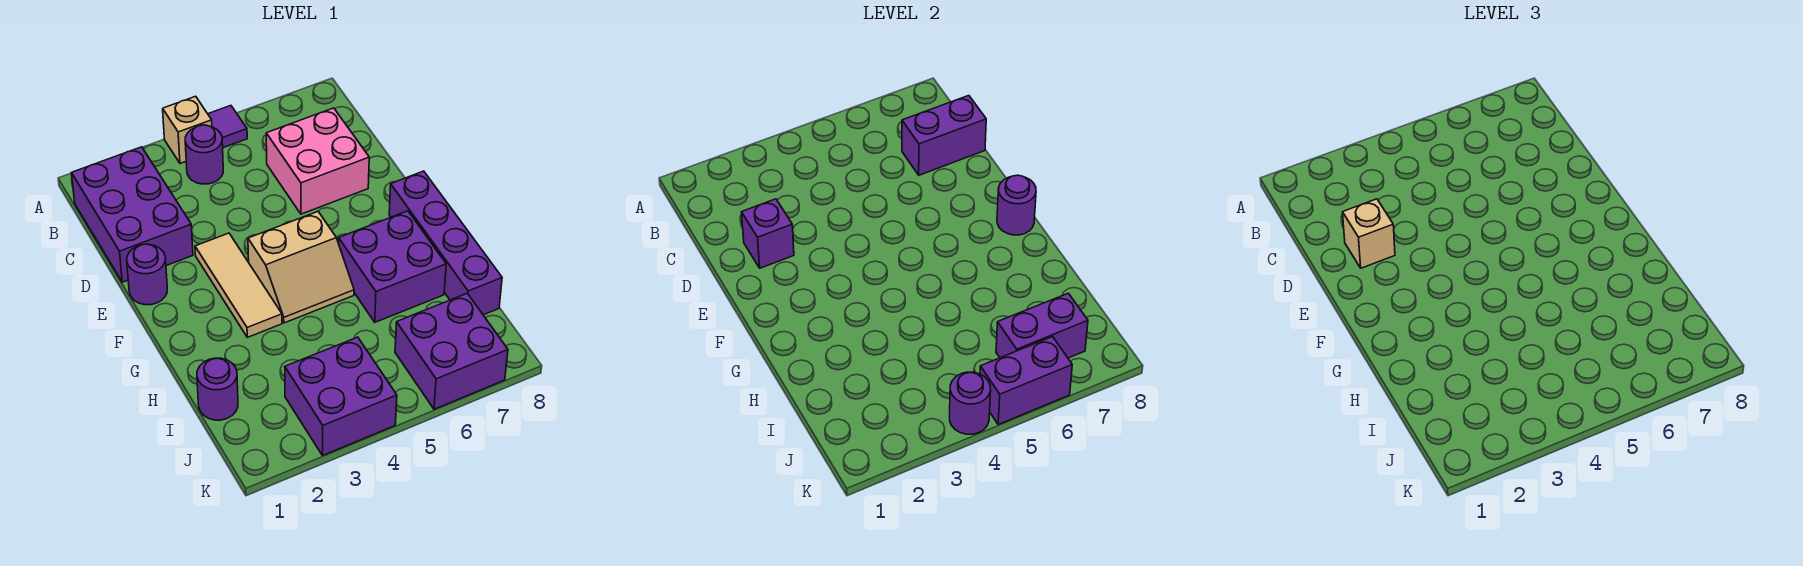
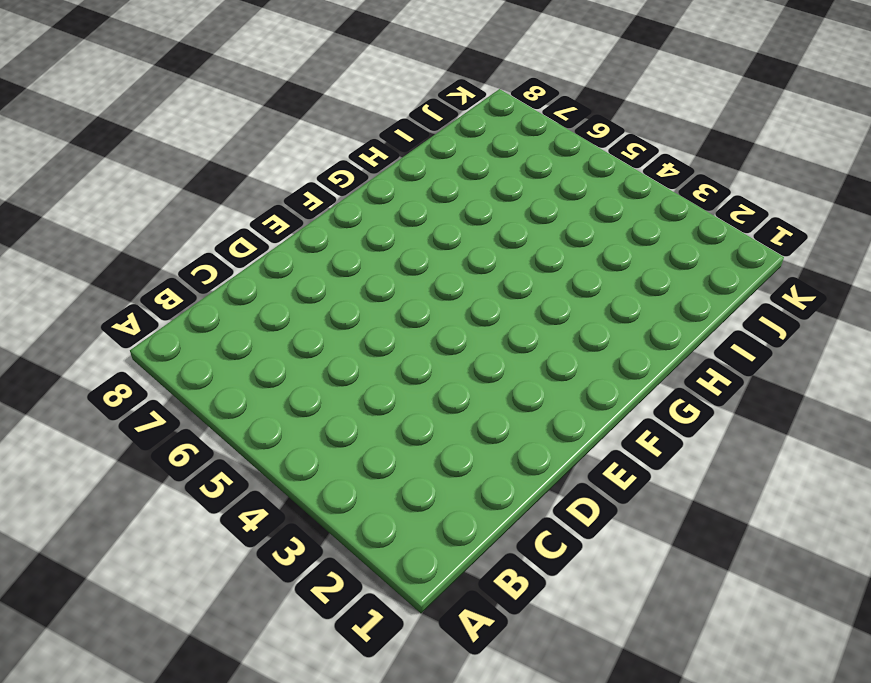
none -> tan brick A4 level 1
none -> purple tile A5 level 1
none -> purple brick B1:D2 level 1

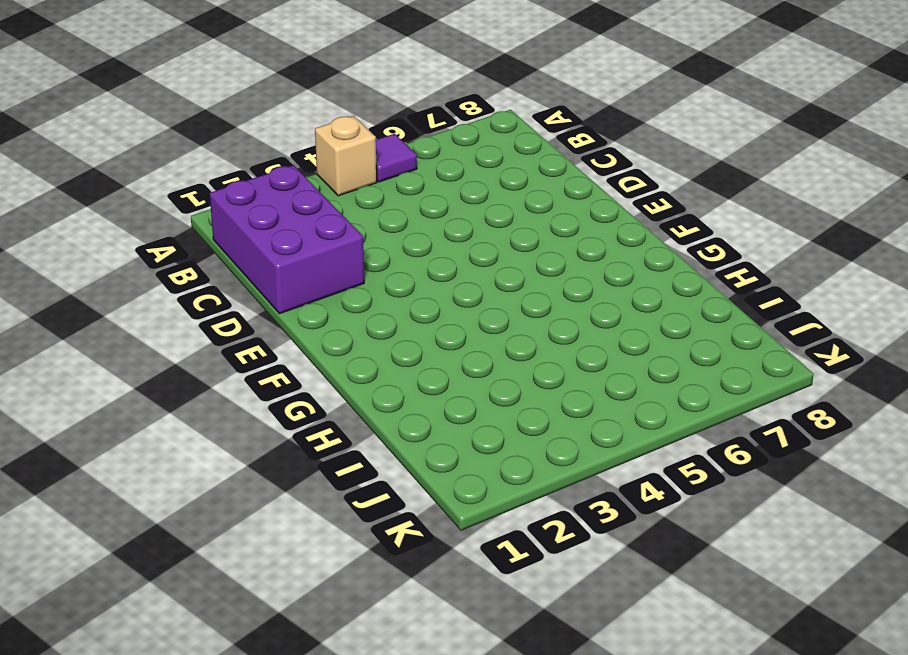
none -> purple round brick B4 level 1
none -> pink brick C6:D7 level 1
none -> purple round brick E1 level 1

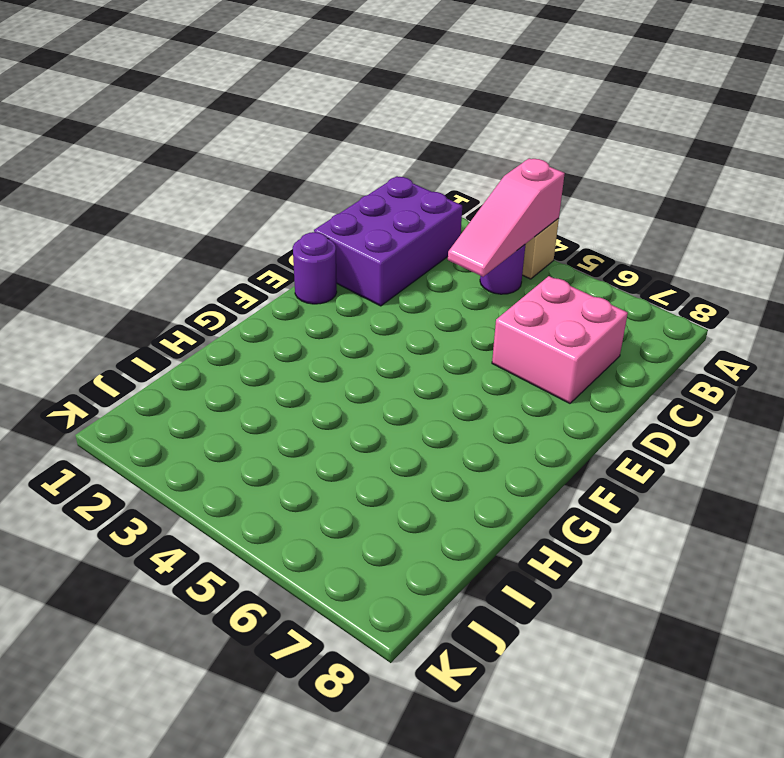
pink slope A4:C4 level 2 top A -> none
none -> purple tile A5 level 1
none -> tan tile E3:G3 level 1
none -> tan slope F4:G5 level 1 top F

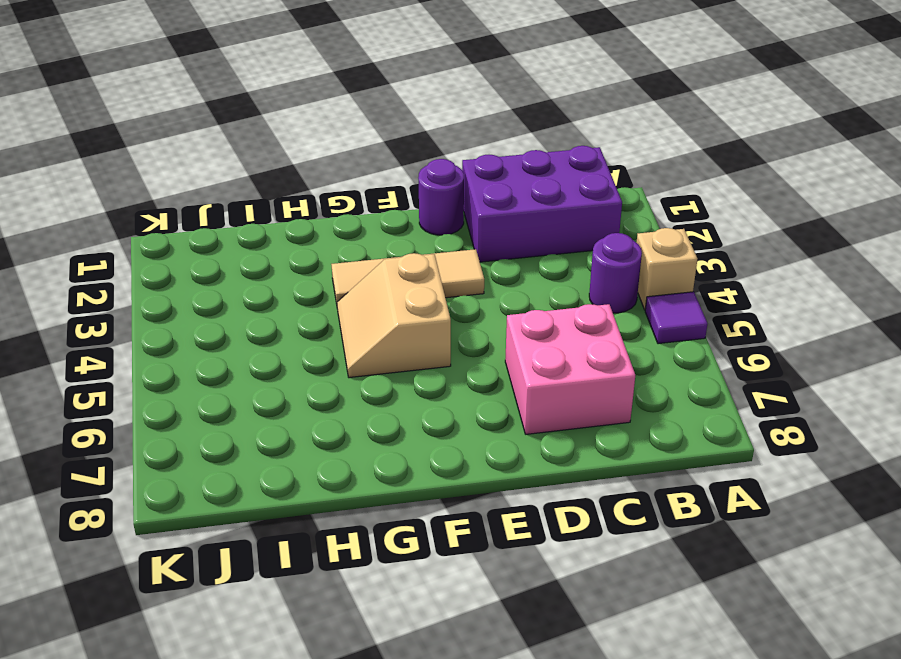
none -> purple brick F8:I8 level 1
none -> purple brick G6:H7 level 1
none -> purple round brick I1 level 1

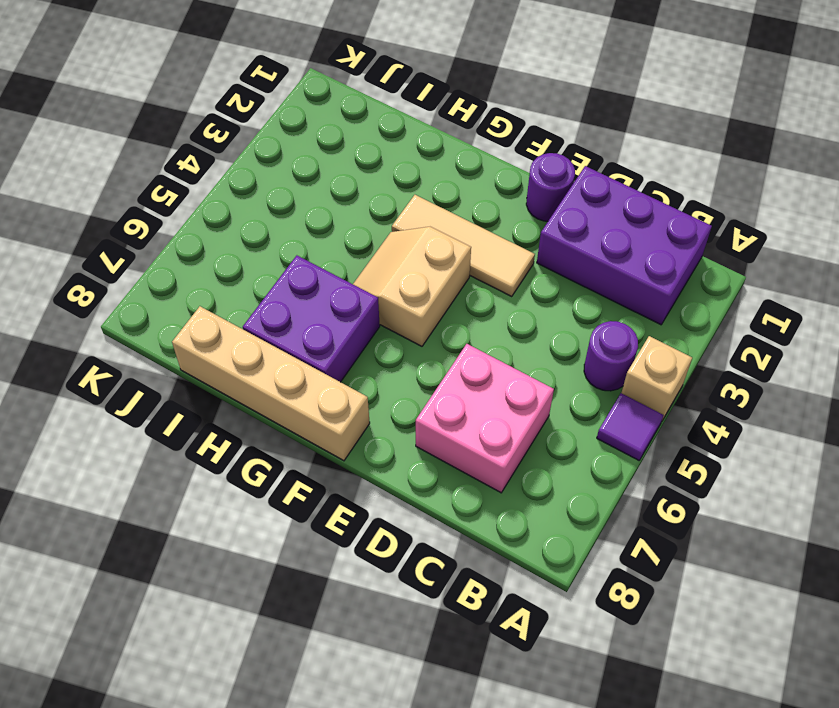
tan brick F8:I8 level 1 -> purple brick F8:I8 level 1
none -> purple round brick I1 level 1
none -> purple brick J3:K4 level 1
none -> purple brick J6:K7 level 1

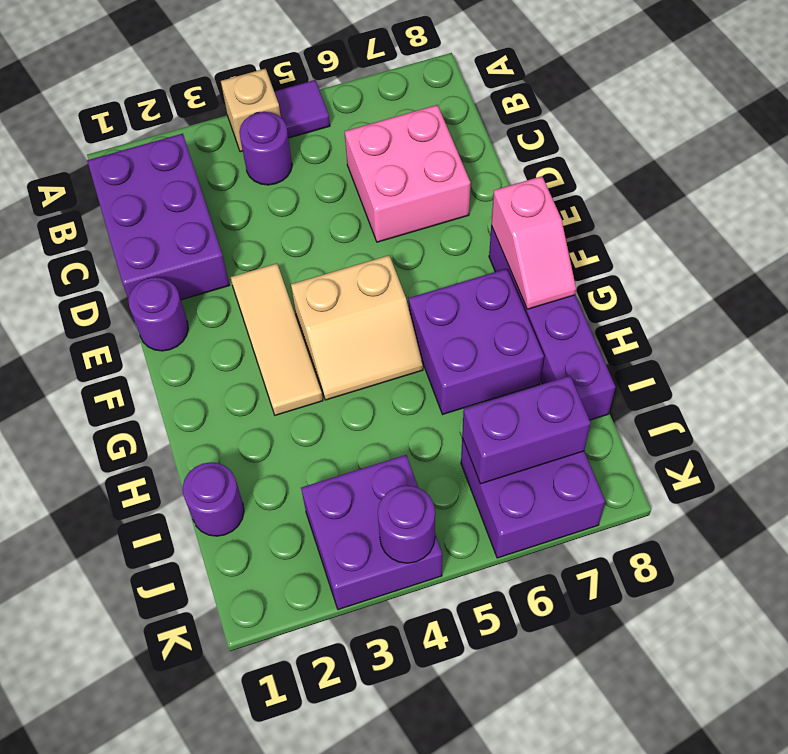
pink slope F8:G8 level 2 top F -> purple round brick F8 level 2
none -> purple brick C7:C8 level 2
none -> purple brick D2 level 2
none -> purple brick K5:K6 level 2

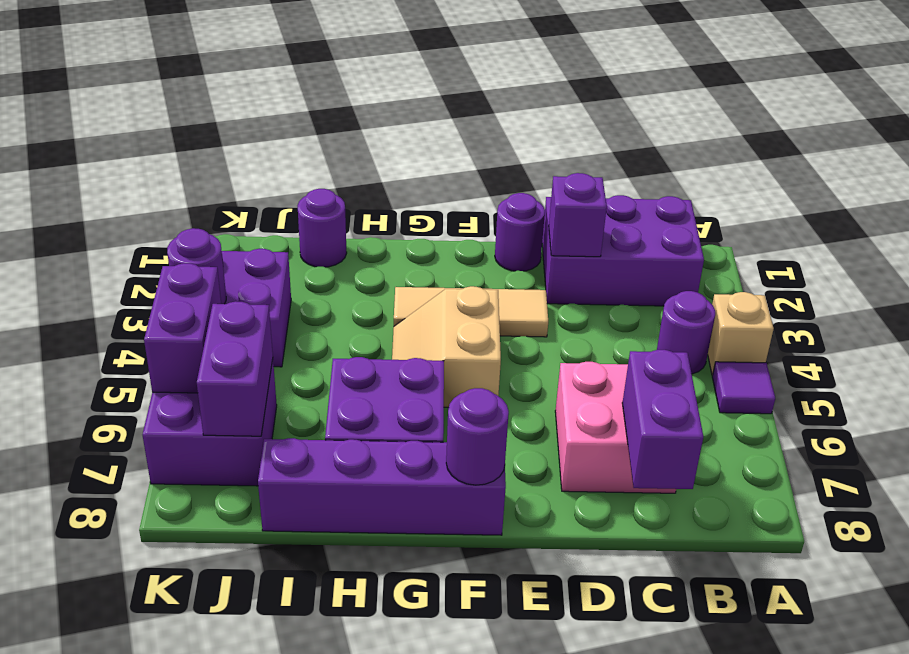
none -> tan brick D2 level 3

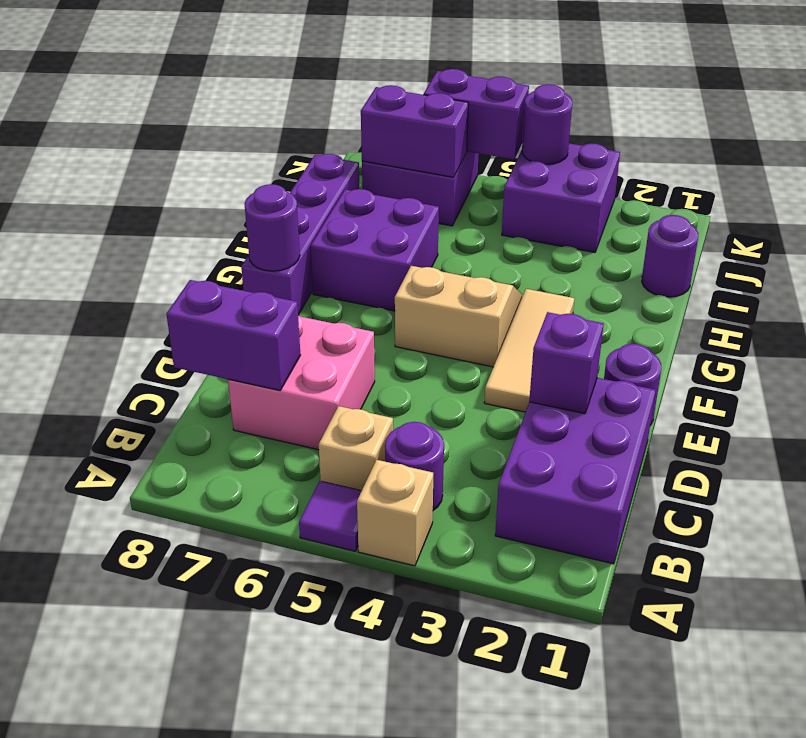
tan brick B5 level 1 -> tan brick D2 level 3

